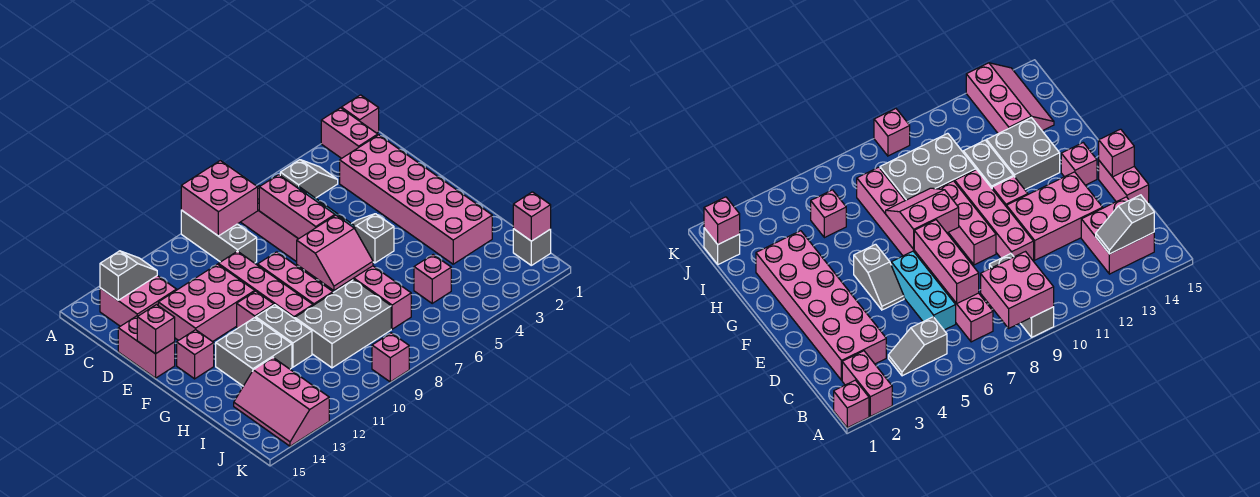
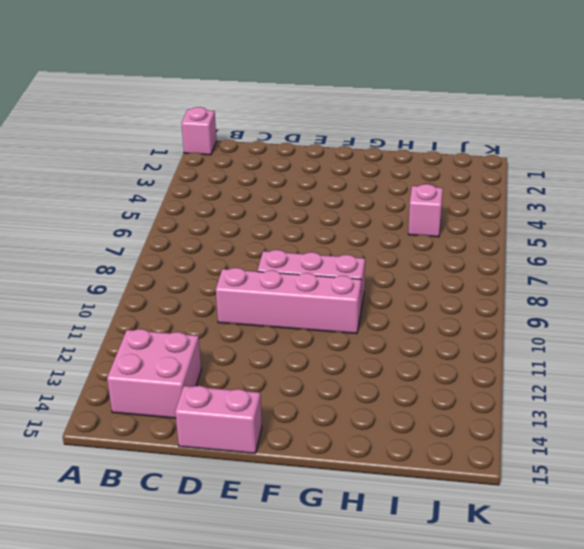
none -> pink brick A2:B2 level 1
none -> grey brick A9:C9 level 1
none -> grey slope B4:B5 level 1 top 5

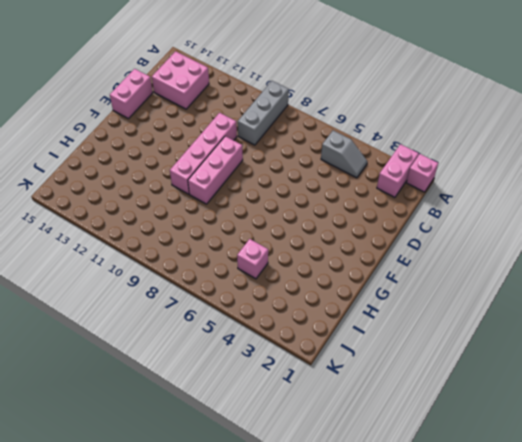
none -> pink brick B7:I7 level 1
none -> pink brick C2:H3 level 1
none -> cyan brick C6:E6 level 1

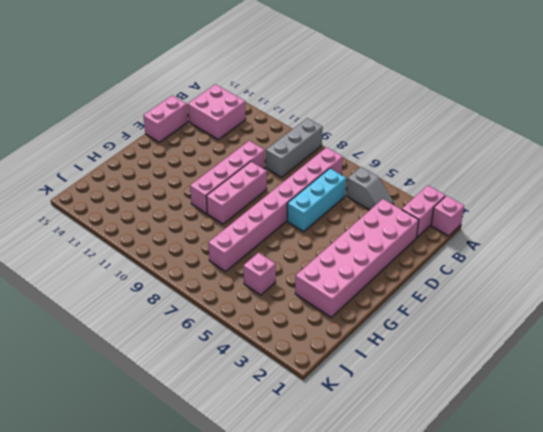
none -> pink brick D11:E13 level 1
none -> grey slope E5:F5 level 1 top F
none -> pink brick F11 level 1

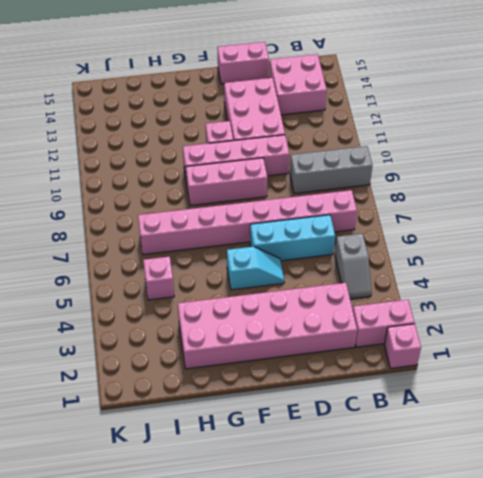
cyan slope E5:F5 level 1 top F -> grey slope E5:F5 level 1 top F
none -> pink brick F14 level 1
none -> grey brick G11:H11 level 1
none -> grey brick G12:H13 level 1

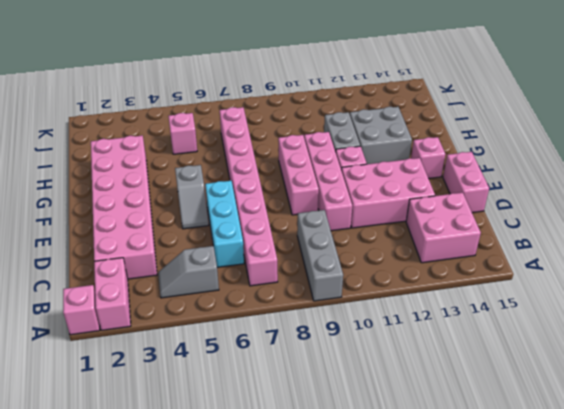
none -> grey brick H8:I10 level 1
none -> pink slope I13:K14 level 1 top 13
none -> grey brick J1 level 1

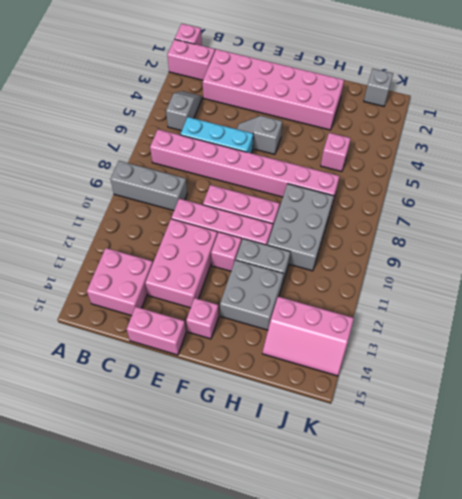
none -> pink brick K9 level 1
none -> pink brick A8:B9 level 2
none -> grey slope B13:B14 level 2 top 14

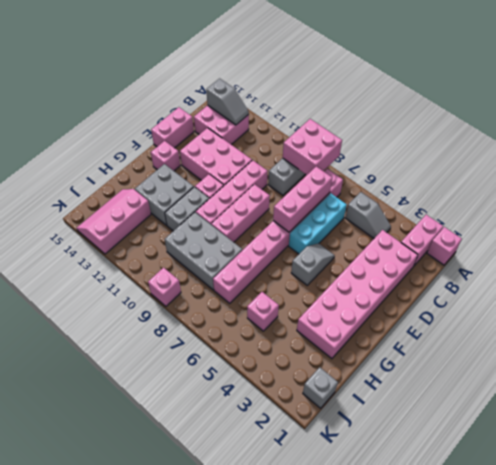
none -> pink brick E15 level 2
none -> pink slope F7:G8 level 2 top F
none -> pink brick J1 level 2

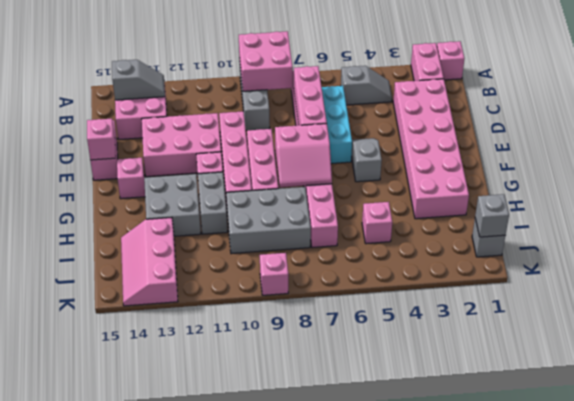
grey brick J1 level 2 -> pink brick J1 level 2

